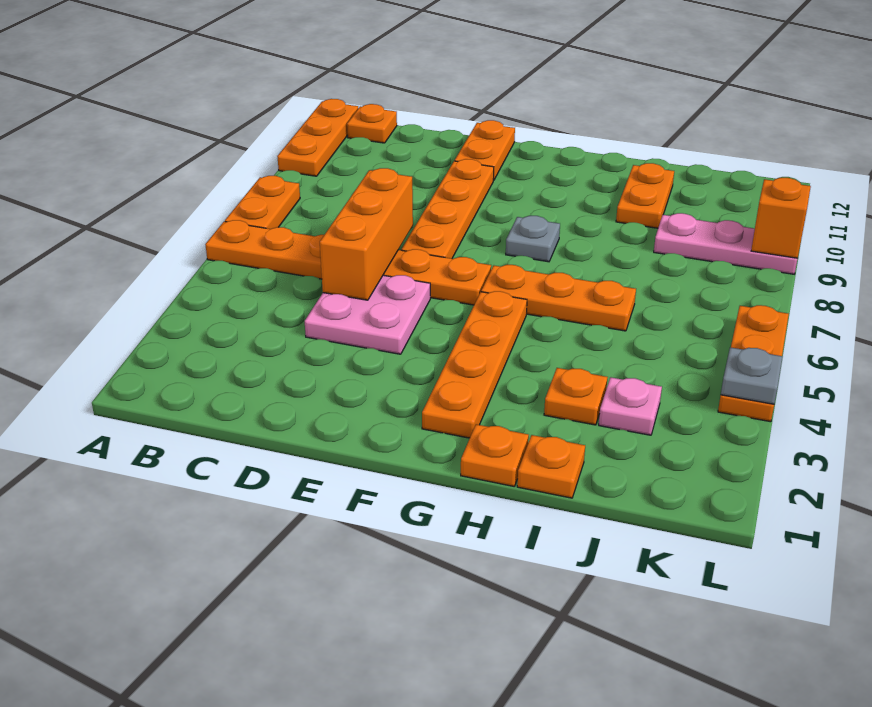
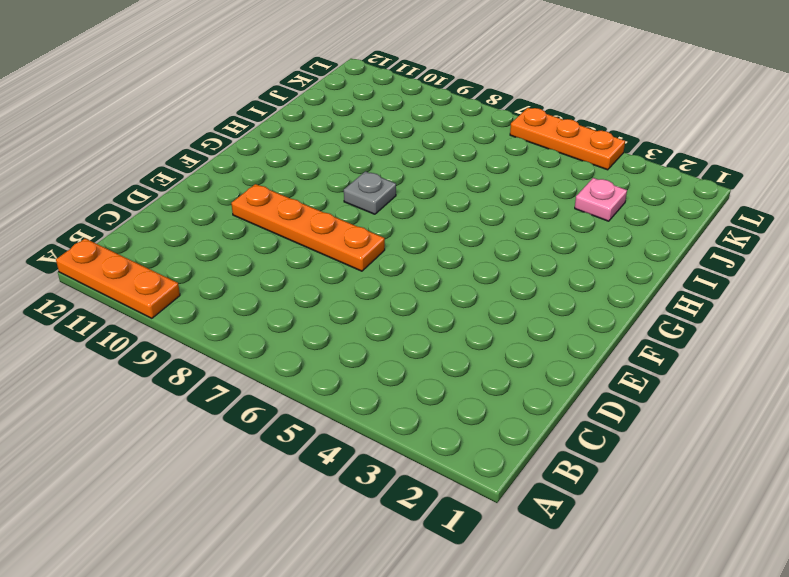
none -> orange plate A6:F6 level 1
none -> orange plate A7:A8 level 1
none -> orange plate B12 level 1

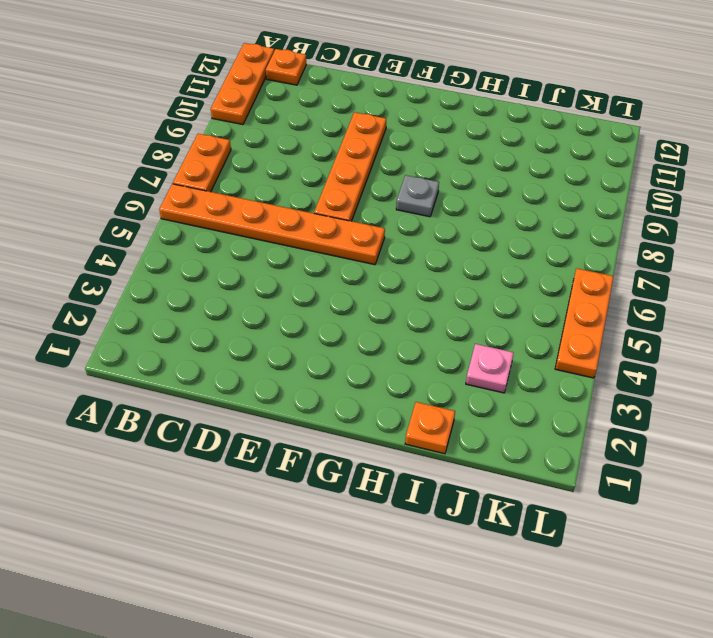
none -> pink plate D4:E5 level 1
none -> orange plate E11:E12 level 1
none -> orange plate G2:G5 level 1

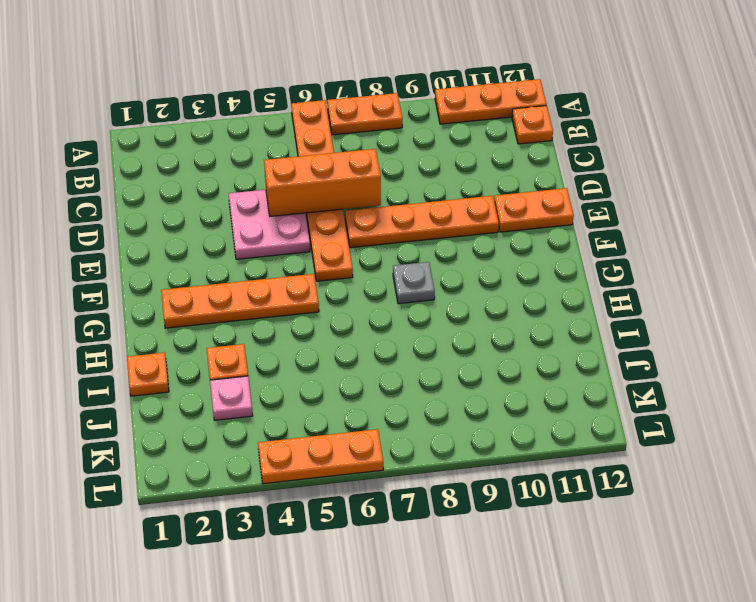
none -> orange plate G6:I6 level 1
none -> orange plate H1 level 1
none -> orange plate I10:I11 level 1

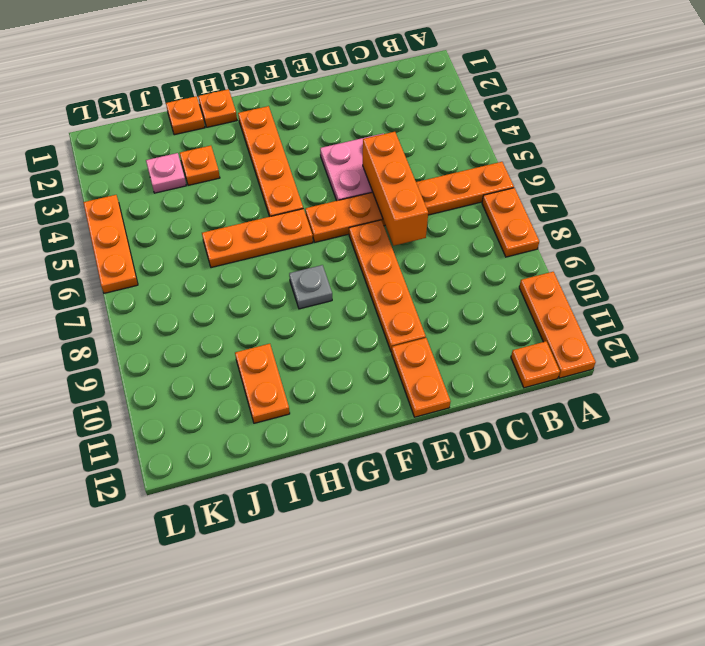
none -> pink plate J9:L9 level 1
none -> grey plate L4 level 2
none -> orange brick L9 level 2

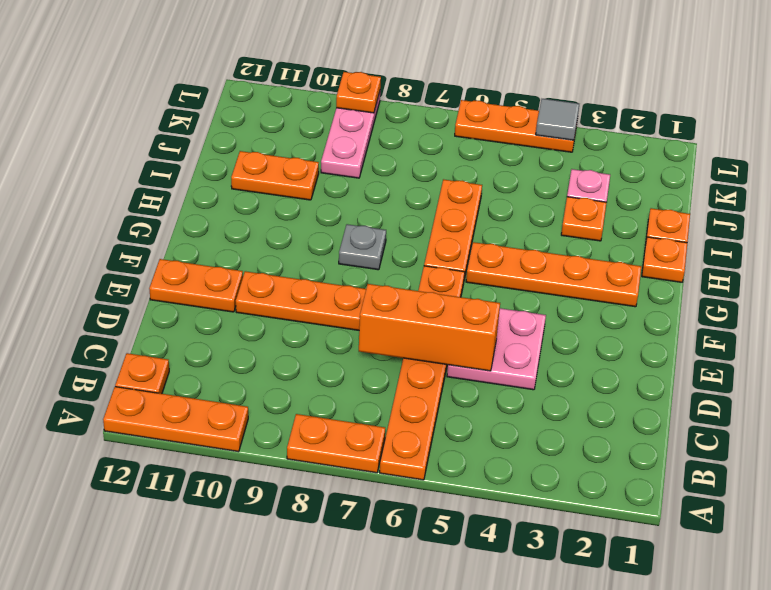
grey tile L4 level 2 -> grey plate L4 level 2
orange plate L9 level 2 -> orange brick L9 level 2

